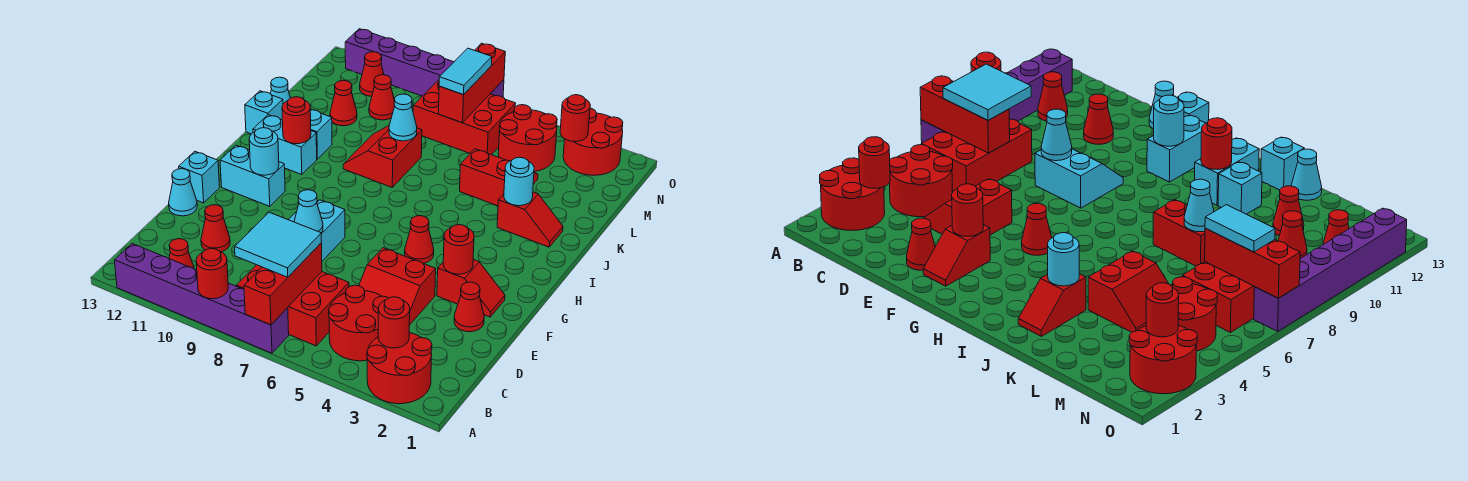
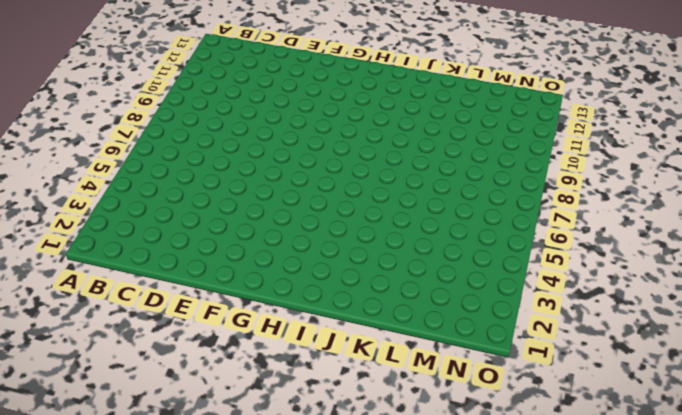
none -> red round brick A2:B3 level 1
none -> purple brick A7:A12 level 1
none -> red round brick B4:C5 level 1
none -> red brick B6:C8 level 1

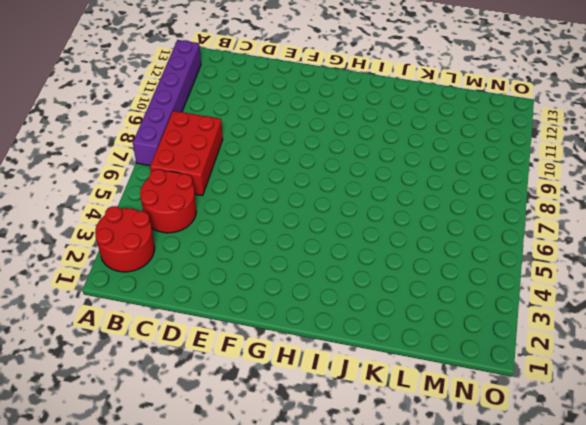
none -> red cone B11 level 1
none -> red slope D4:E5 level 1 top E
none -> red cone D11 level 1
none -> red cone E2 level 1

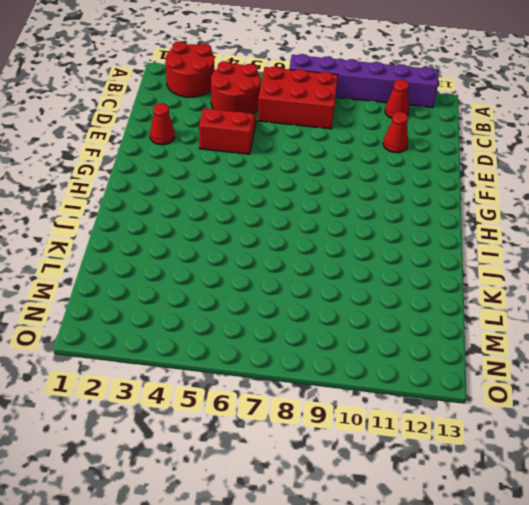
none -> cyan slope E8:F9 level 1 top 8
none -> cyan cone E13 level 1
none -> red slope F2:F3 level 1 top 3
none -> cyan brick F13 level 1

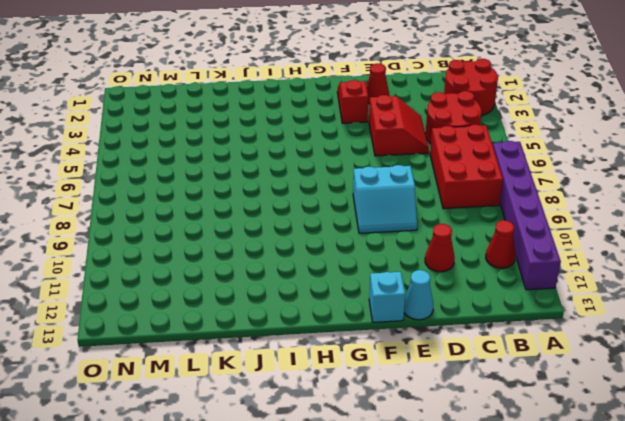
none -> red cone G5 level 1
none -> cyan brick G11:G12 level 1
none -> cyan brick I11:I12 level 1
none -> red slope J2:J3 level 1 top 3

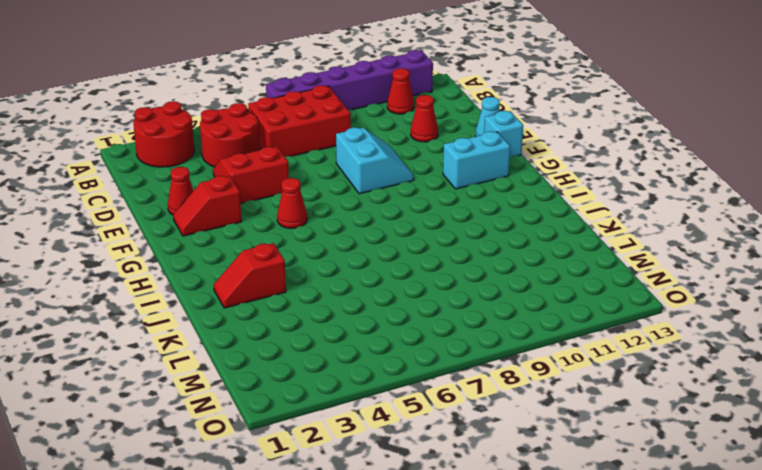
none -> cyan brick I11:I12 level 1
none -> red slope J8:K9 level 1 top 8
none -> cyan brick J11 level 1
none -> cyan brick J13 level 1

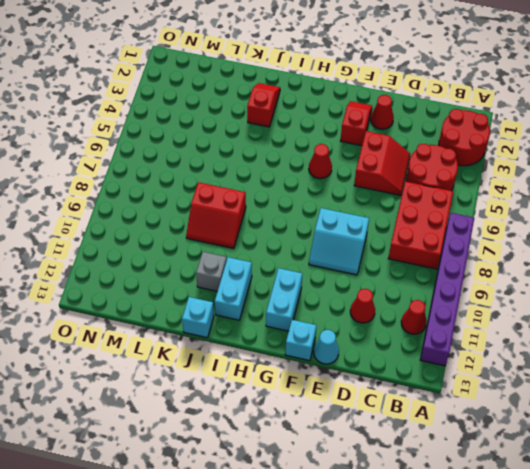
grey brick J11 level 1 -> cyan brick J11 level 1
none -> red slope K4:L5 level 1 top K
none -> cyan cone K13 level 1
none -> red cone L11 level 1
none -> red round brick M4:N5 level 1

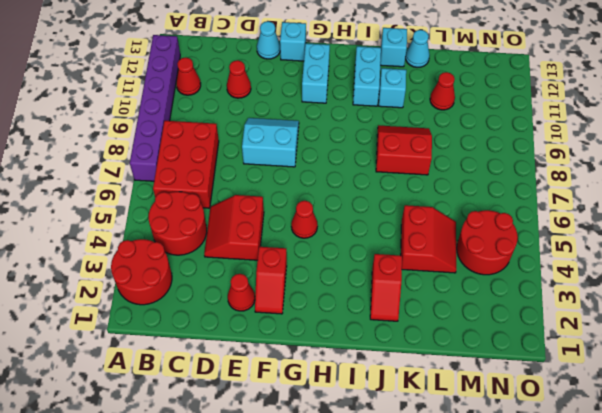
none -> red brick M6:N8 level 1
none -> red cone M10 level 1
none -> red round brick N2:O3 level 1
none -> red cone N11 level 1

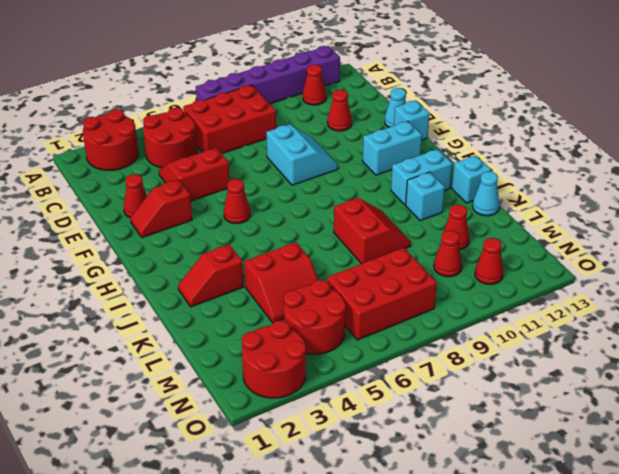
none -> purple brick O7:O12 level 1
none -> red brick A7:C7 level 2
none -> red round brick A9 level 2
none -> red round brick B3 level 2

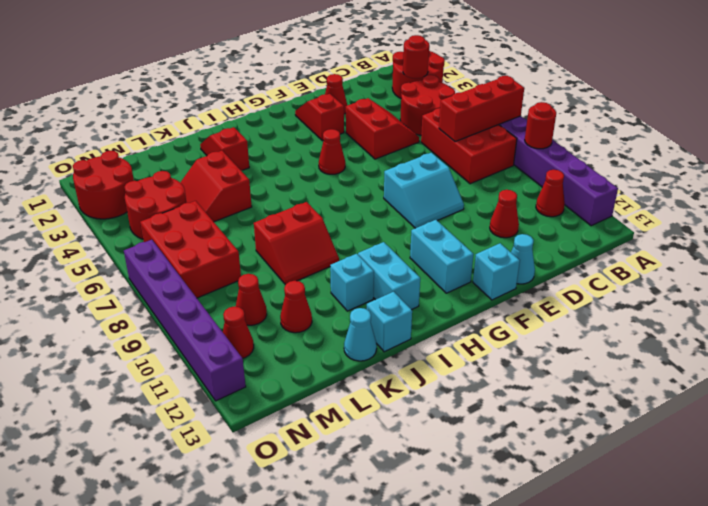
none -> cyan cone E8 level 2
none -> red round brick F3 level 2
none -> cyan round brick G11 level 2
none -> red round brick I11 level 2

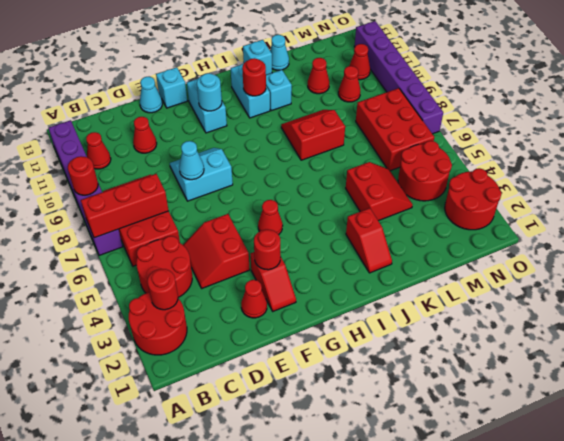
none -> cyan round brick J3 level 2
none -> cyan cone K8 level 2
none -> red brick M7:O7 level 2
none -> red round brick N3 level 2

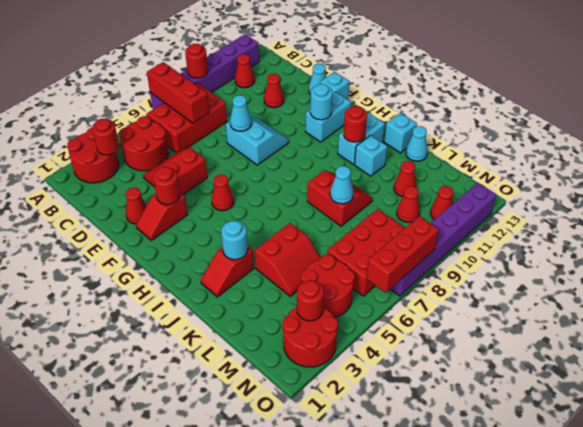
red brick O6:O8 level 2 -> red brick M7:O7 level 2
none -> cyan tile B7:C8 level 3
none -> cyan tile M7:N7 level 3

